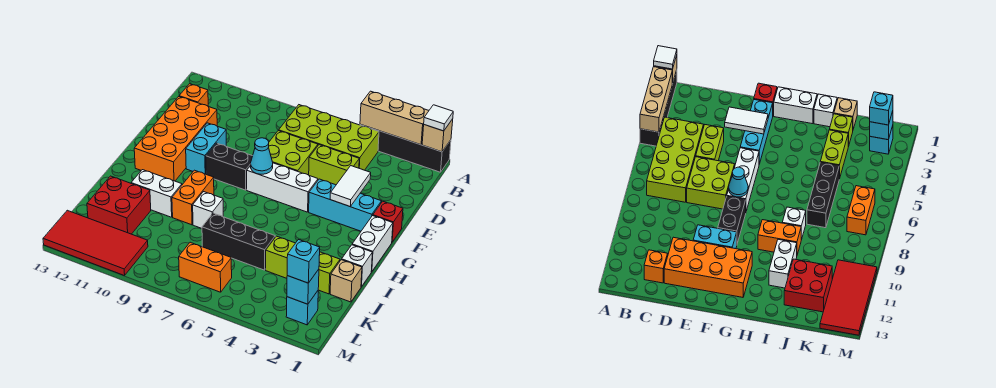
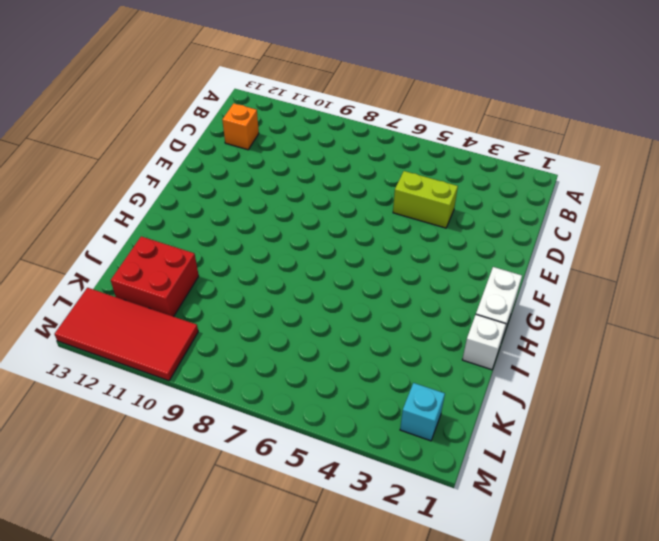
none -> black brick A1:A4 level 1
none -> lime brick B4:C7 level 1
none -> lime brick D6:E7 level 1
none -> orange brick D11:G12 level 1

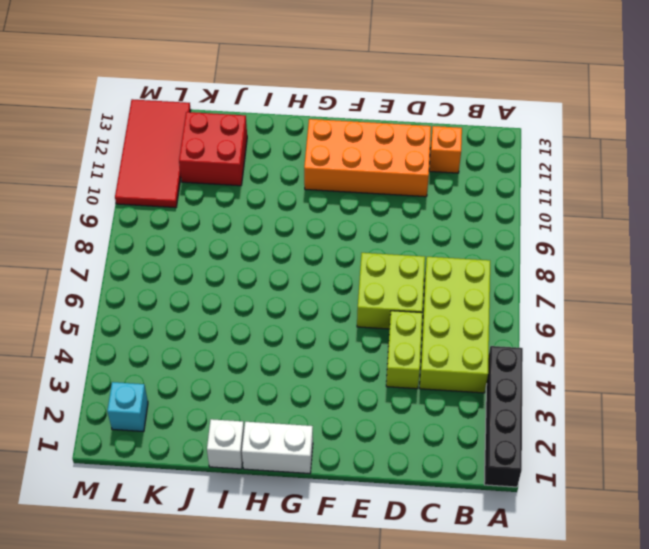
none -> cyan brick E10:F10 level 1
none -> red brick F1 level 1
none -> cyan brick F2:F4 level 1
none -> white brick F5:F7 level 1

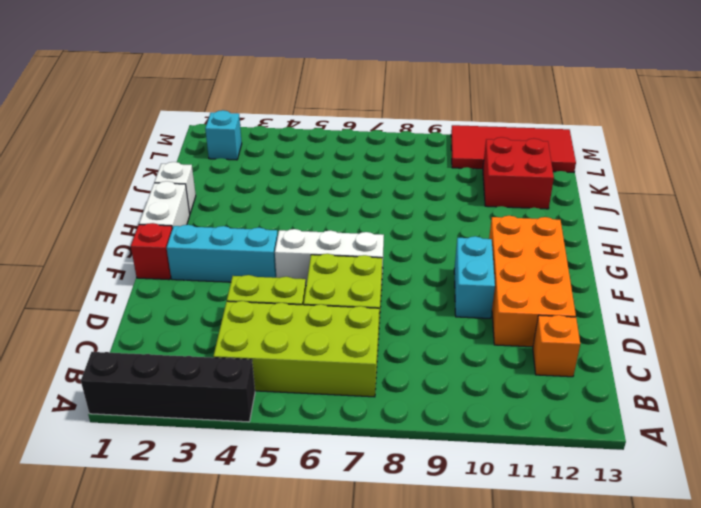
none -> black brick F8:F9 level 1
none -> orange brick H9:I9 level 1
none -> white brick I8 level 1
none -> white brick I10:I11 level 1

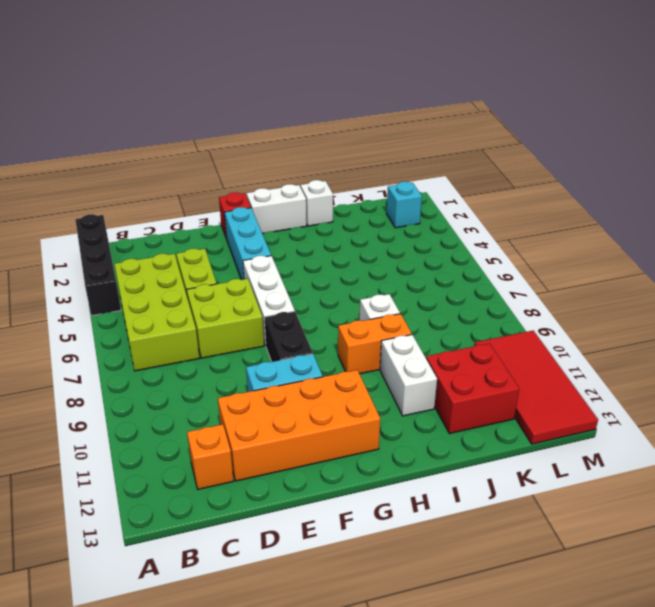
none -> tan brick J1 level 1
none -> lime brick J2 level 1
none -> lime brick J3:J4 level 1
none -> black brick J5:J7 level 1

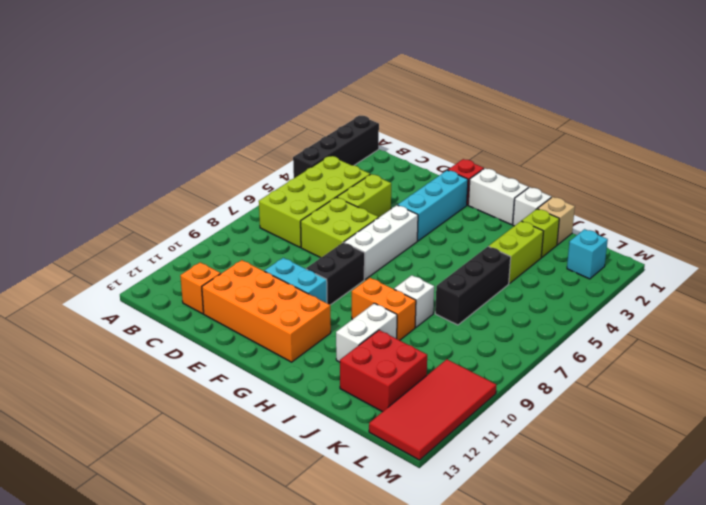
none -> orange brick L6:L7 level 1
none -> tan brick A1 level 2
none -> tan brick A2:A4 level 2
none -> white tile E3:F3 level 2

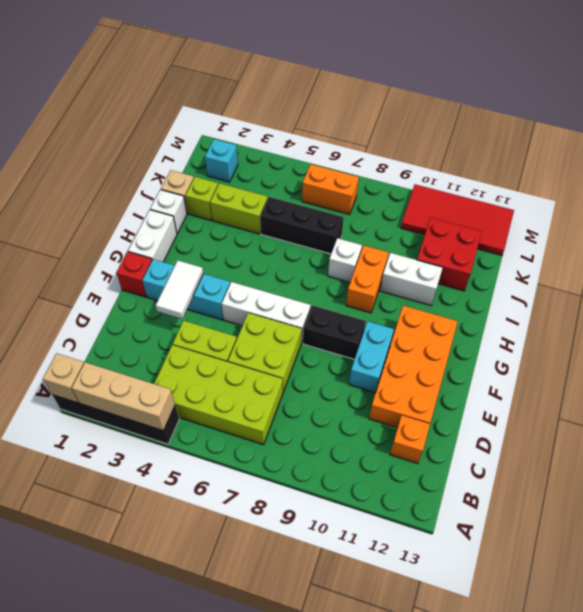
none -> cyan cone F7 level 2
none -> cyan brick L2 level 2
none -> white tile A1 level 3
none -> cyan brick L2 level 3

